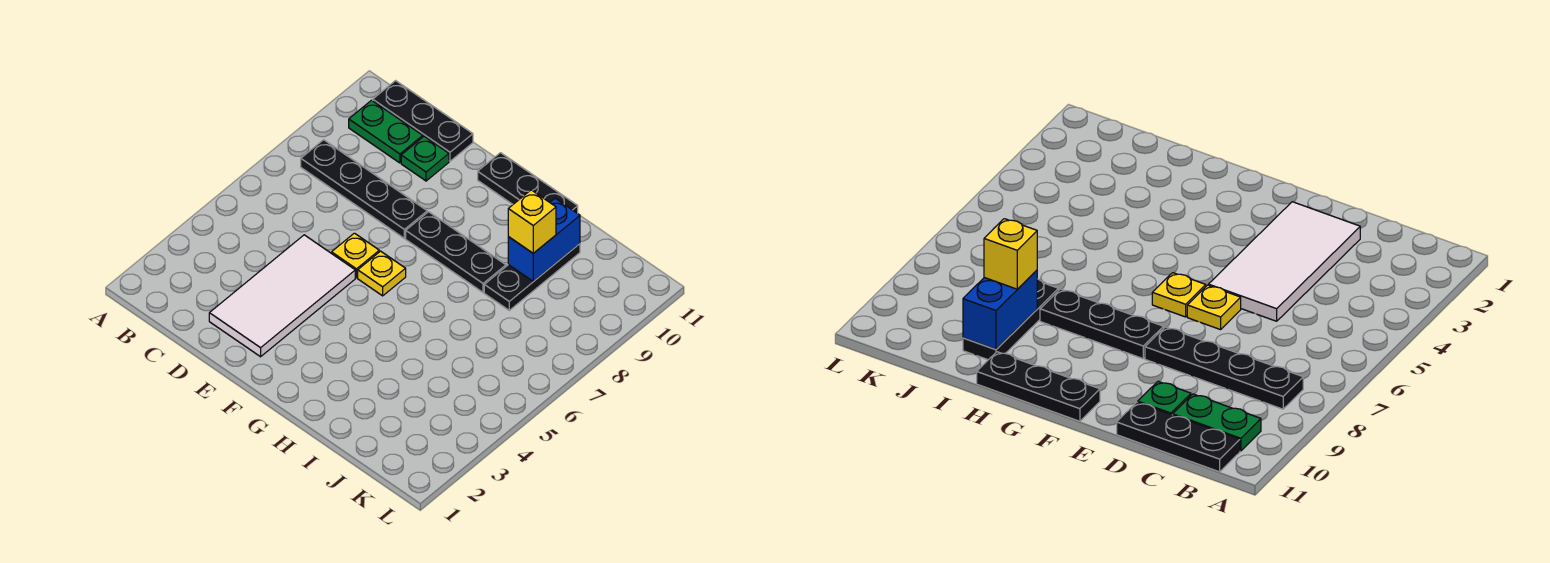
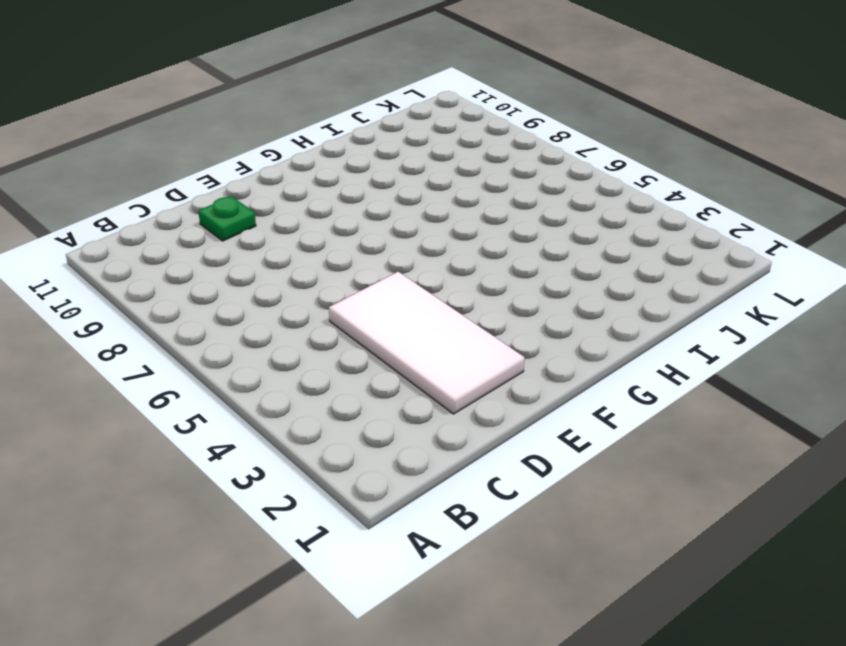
none -> black plate B8:E8 level 1
none -> green plate B10:C10 level 1
none -> black plate B11:D11 level 1

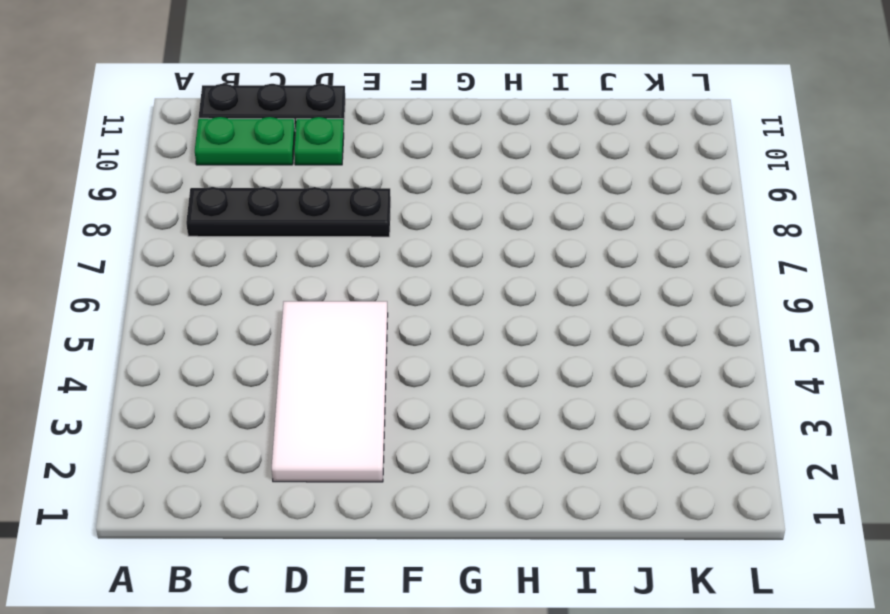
none -> yellow plate E6 level 1
none -> yellow plate F6 level 1
none -> black plate F8:H8 level 1

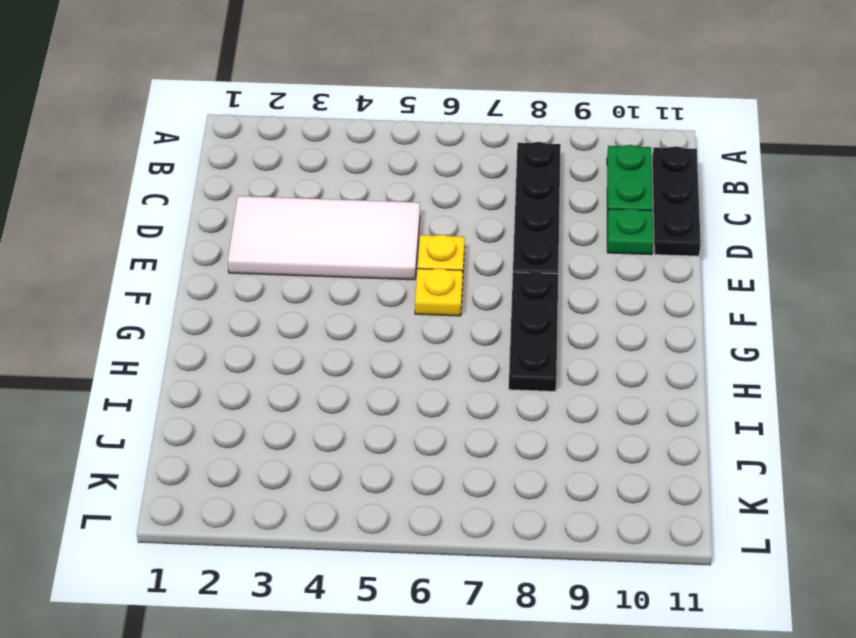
none -> black plate F11:H11 level 1
none -> black plate I8:I10 level 1
none -> blue brick I9:I10 level 2

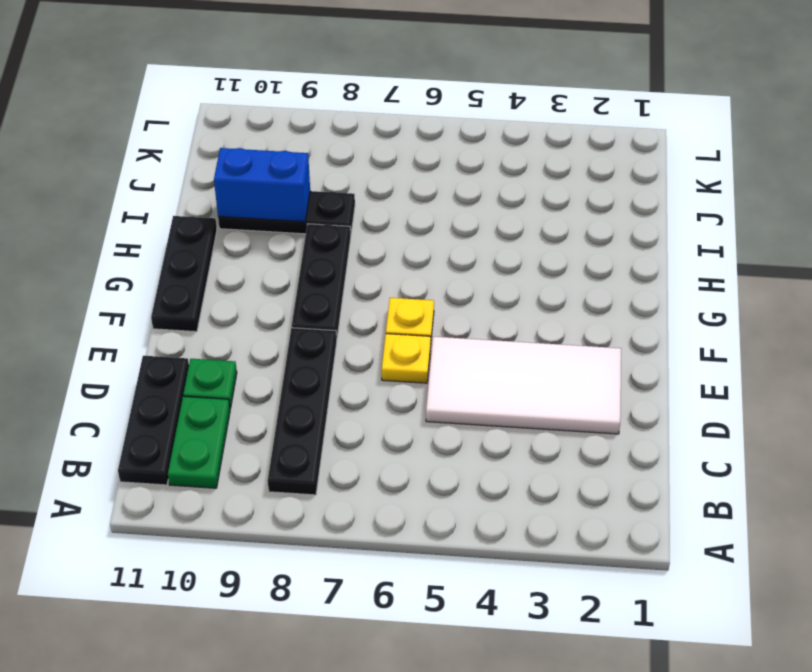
none -> yellow brick I9 level 3

